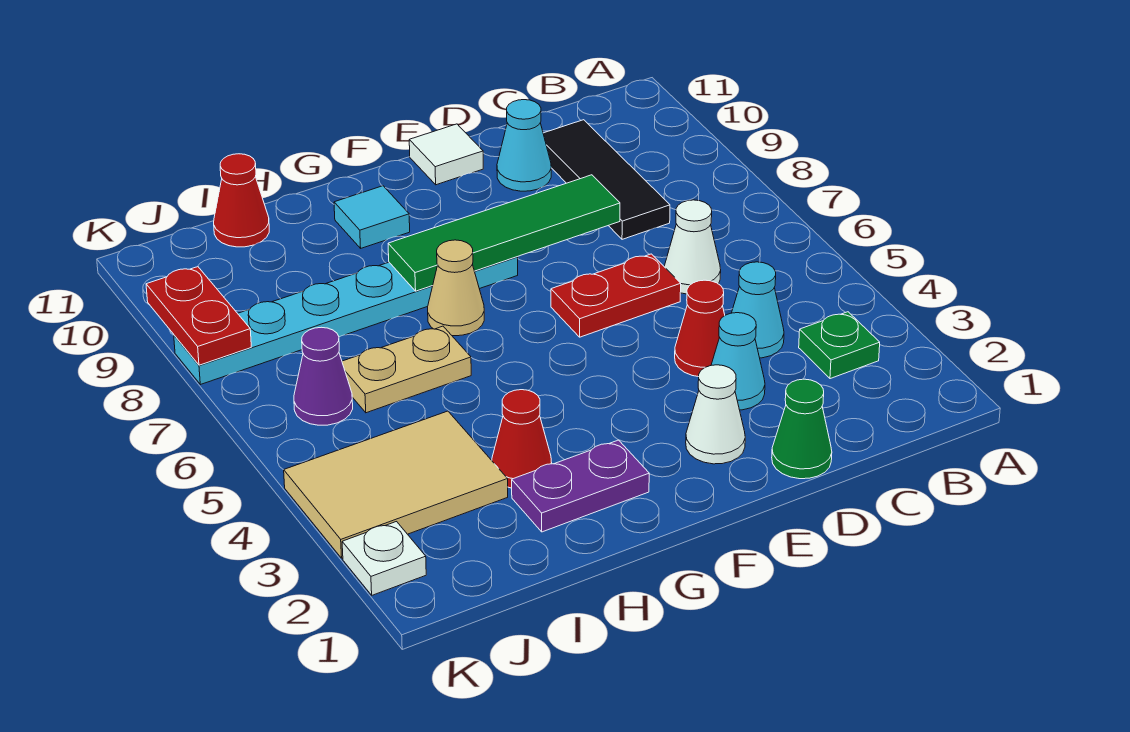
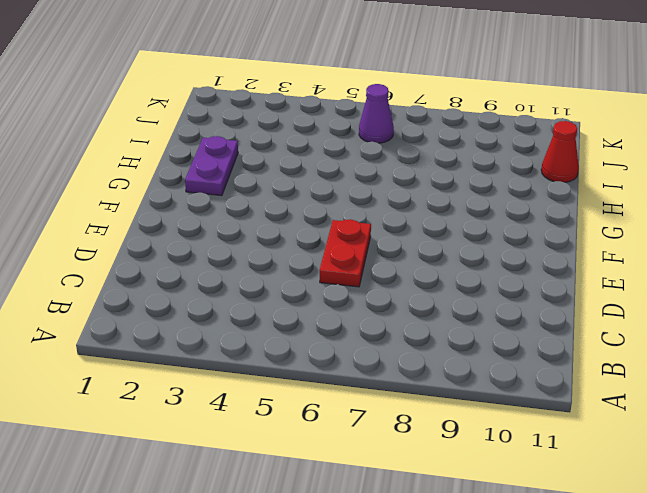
none -> green plate B3 level 1
none -> cyan cone C4 level 1
none -> white cone C6 level 1

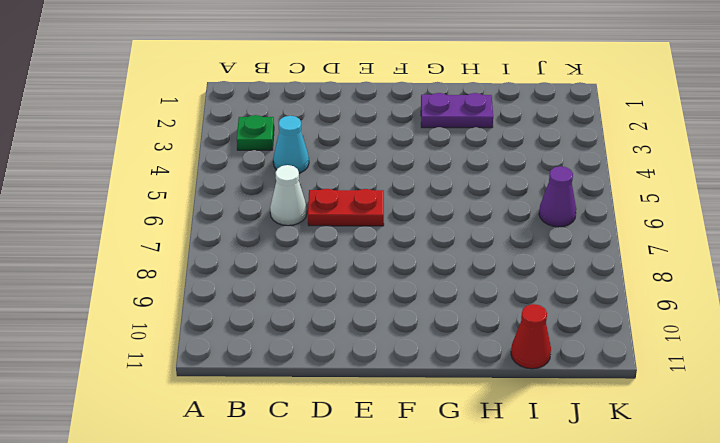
none -> black tile C8:C10 level 1
none -> green cone D1 level 1
none -> cyan cone D3 level 1

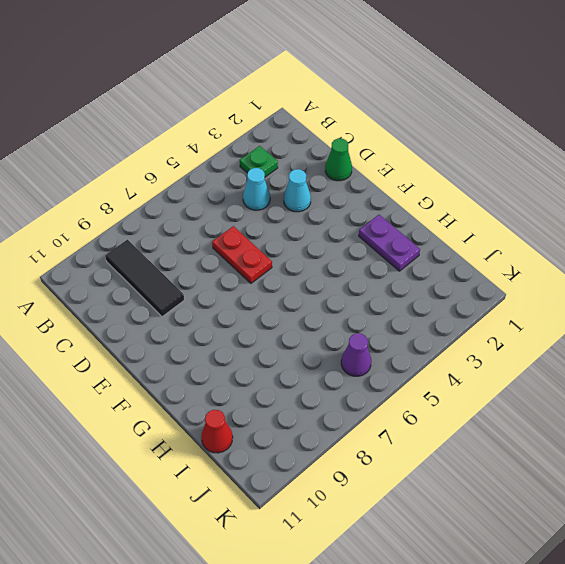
black tile B9:D9 level 1 -> black tile C8:C10 level 1
none -> white cone C6 level 1
none -> red cone D4 level 1
none -> cyan cone D10 level 1

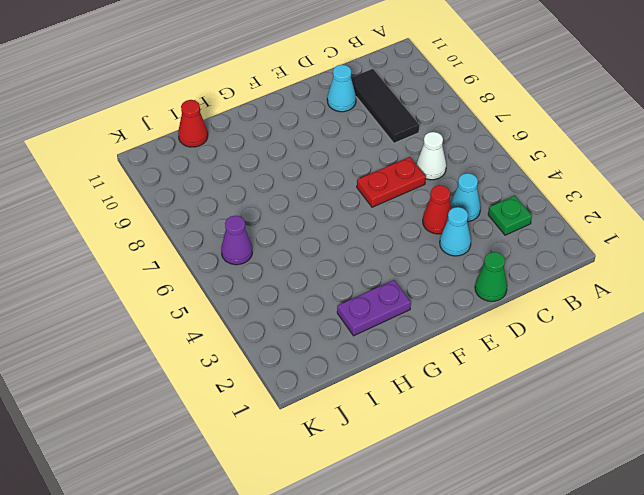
none -> white cone E2 level 1
none -> white tile E11 level 1
none -> cyan plate F8:K8 level 1

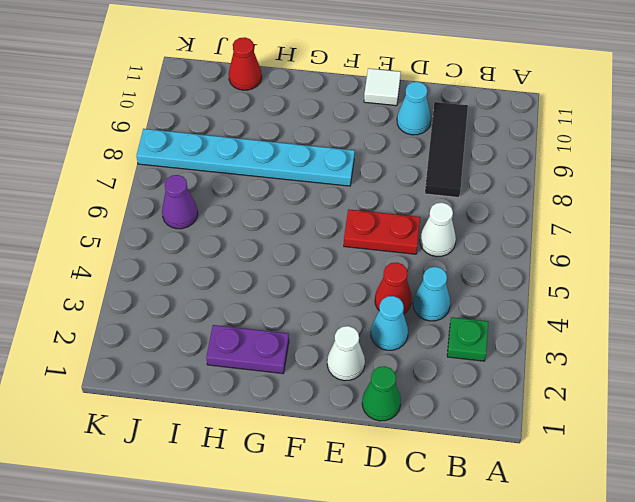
none -> tan cone G7 level 1
none -> cyan tile G10 level 1
none -> red cone H3 level 1

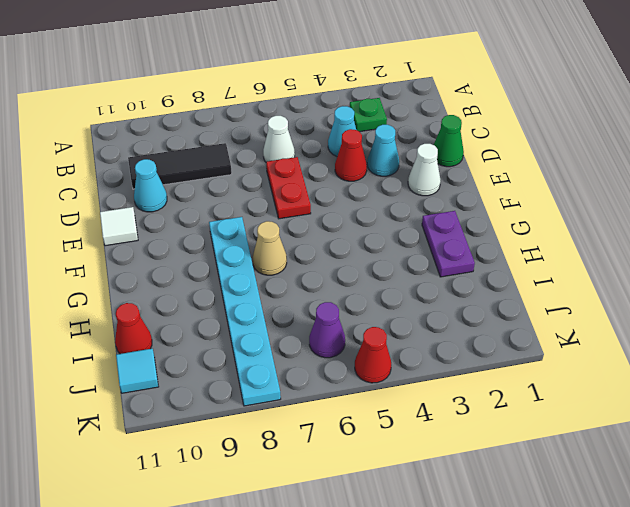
cyan tile J11 level 1 -> cyan tile G10 level 1
red cone K5 level 1 -> red cone H3 level 1
none -> tan plate H6:I6 level 1
none -> tan tile I3:K4 level 1
none -> white plate K2 level 1

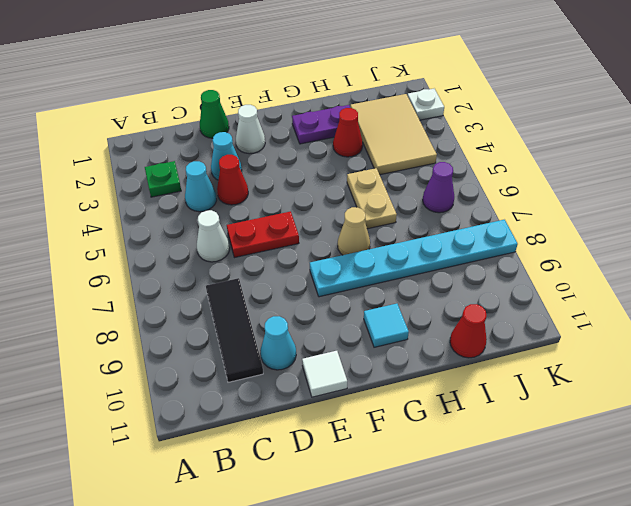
tan plate H5:H6 level 1 -> tan plate H6:I6 level 1
tan tile I2:J4 level 1 -> tan tile I3:K4 level 1
none -> green tile D8:G8 level 2
none -> red plate K8:K9 level 2

